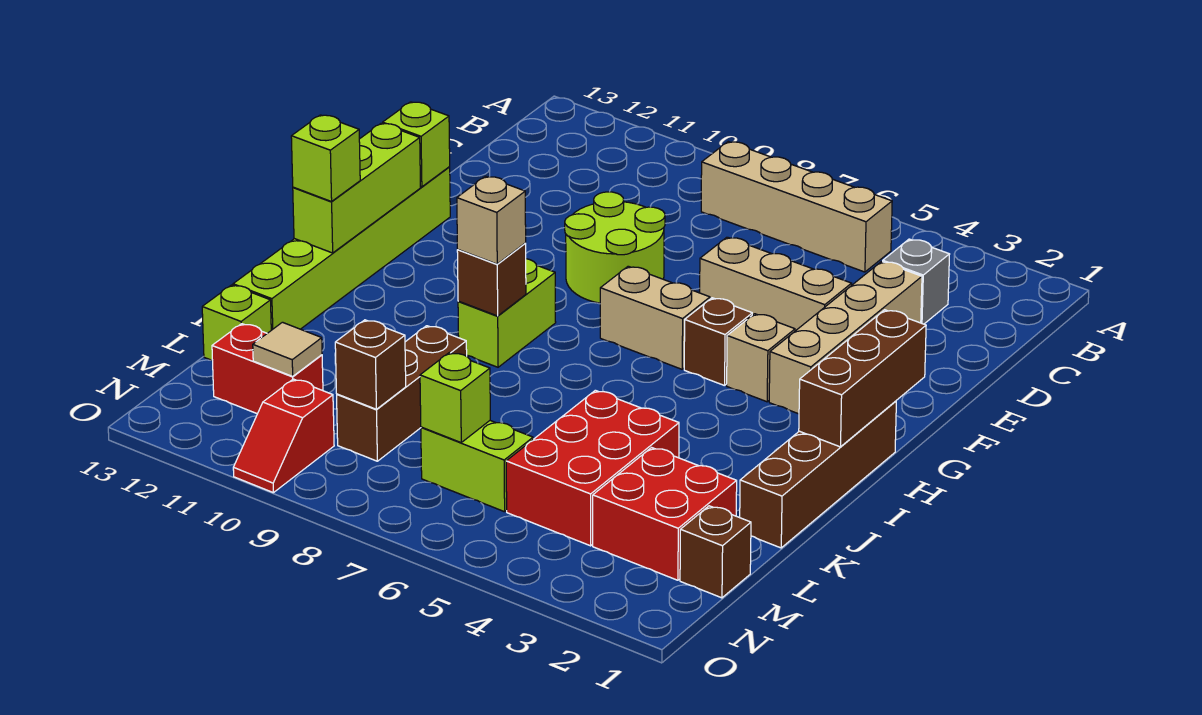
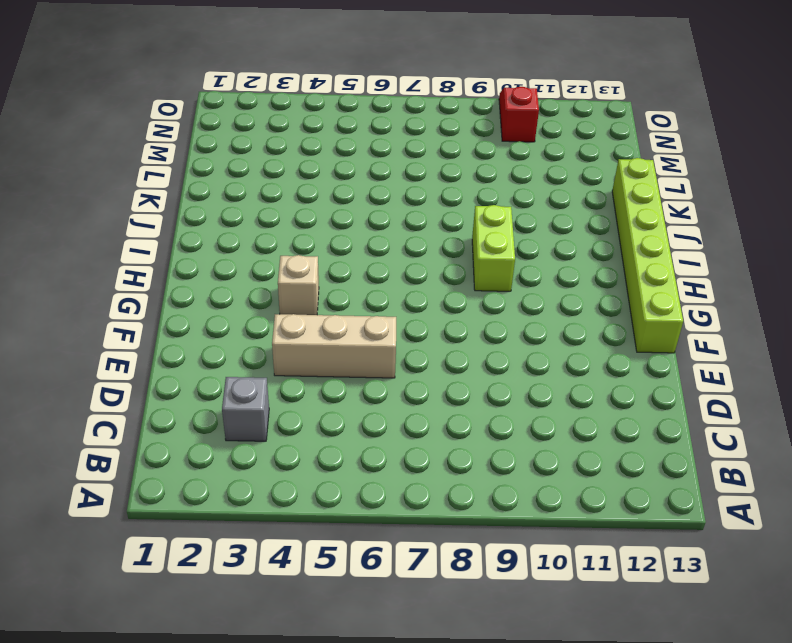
none -> tan brick B5:B8 level 1
none -> tan brick D3:G3 level 1
none -> lime round brick E8:F9 level 1

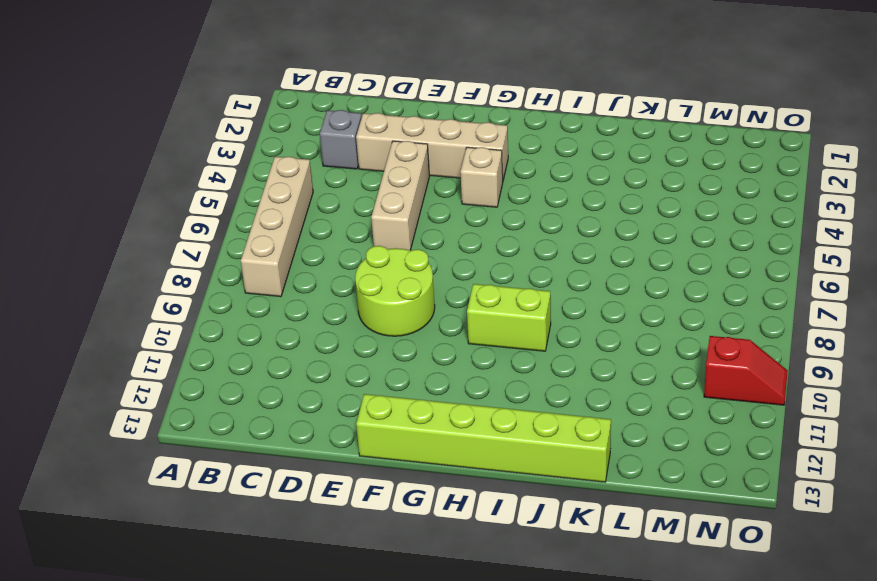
none -> brown brick G5 level 1
none -> tan brick G6:G7 level 1
none -> brown brick H1:K1 level 1

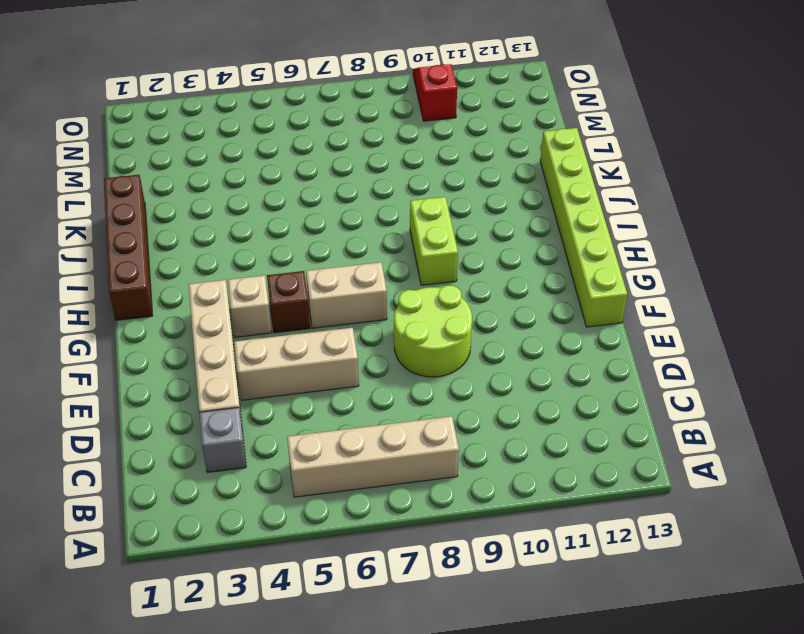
none -> red brick K4:M5 level 1
none -> brown brick K9:M9 level 1
none -> red brick L2:M3 level 1

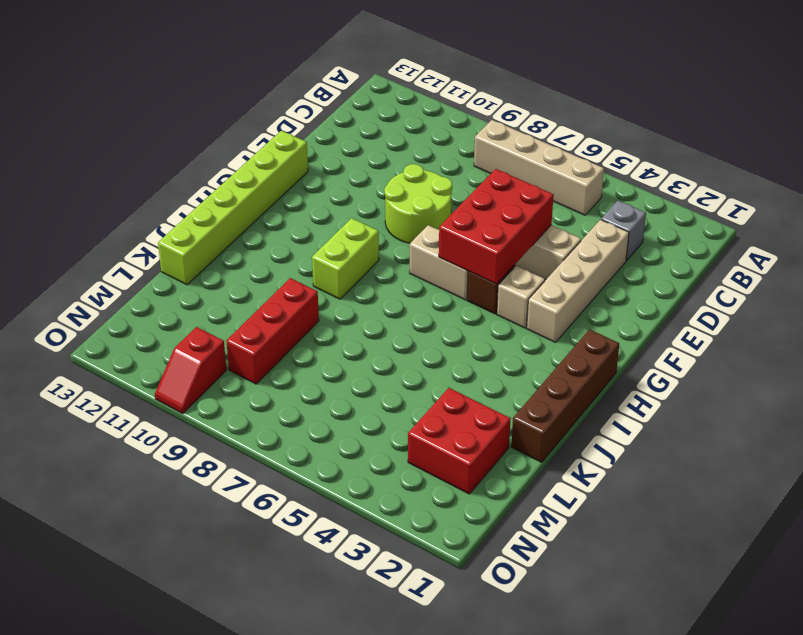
red brick E5:G6 level 2 -> red brick K4:M5 level 1
red brick K9:M9 level 1 -> brown brick K9:M9 level 1
none -> lime brick L13 level 1
none -> brown brick M1 level 1
none -> lime brick M6:M7 level 1

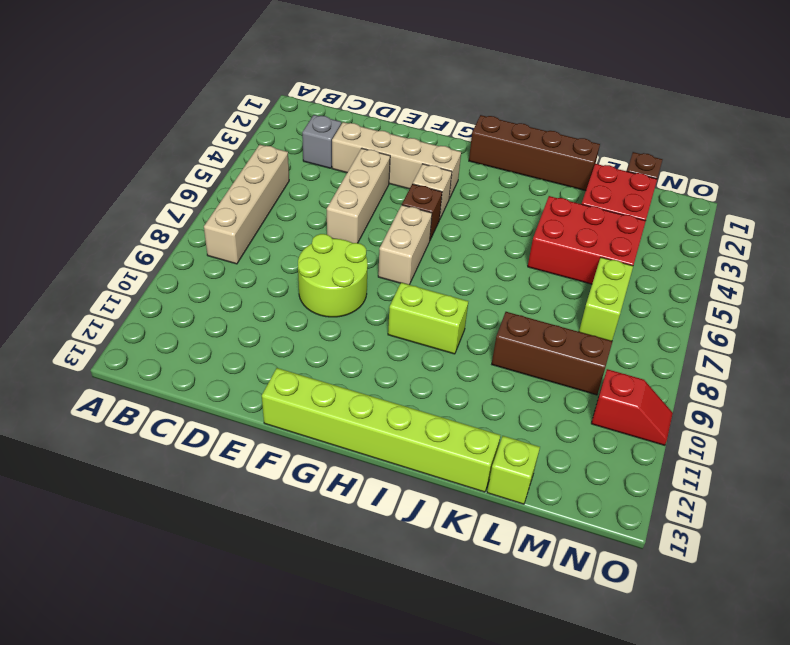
none -> red brick M11:M12 level 1
none -> lime brick F13 level 2
none -> brown brick G1:I1 level 2

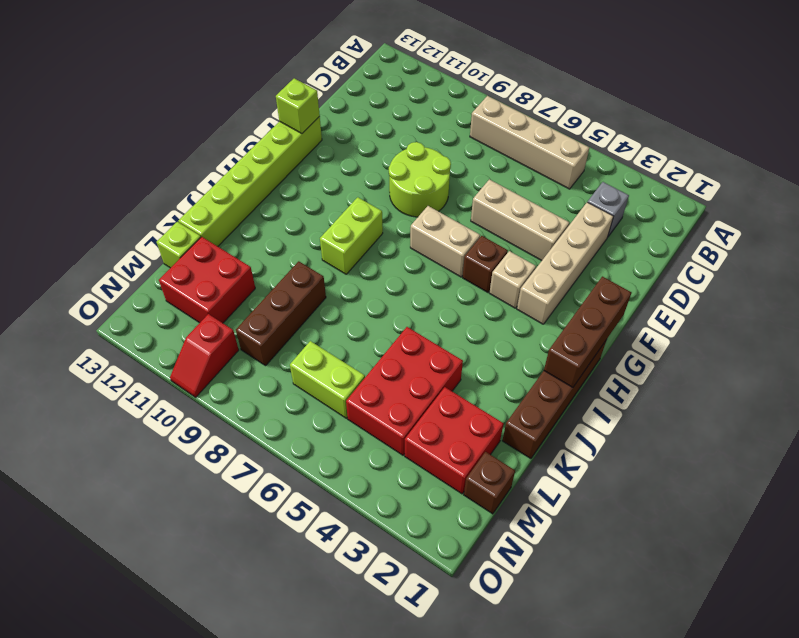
red brick L11:M12 level 1 -> red brick M11:M12 level 1
none -> lime brick G13:I13 level 2
none -> brown brick I9 level 2
none -> lime brick M7 level 2

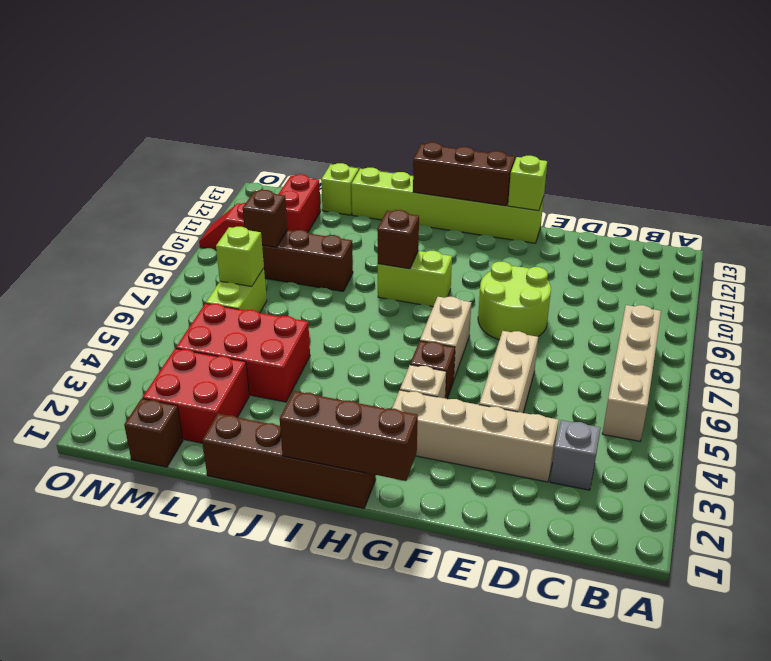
brown brick G13:I13 level 2 -> lime brick G13:I13 level 2
none -> tan tile M11 level 2
none -> tan brick I9 level 3
none -> lime brick I13 level 3

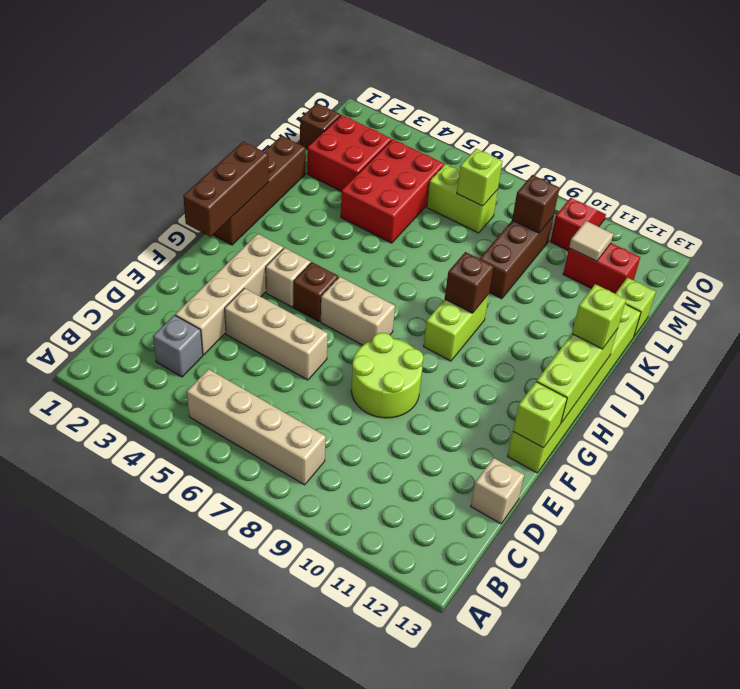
tan brick D13 level 1 -> tan brick I9 level 3

